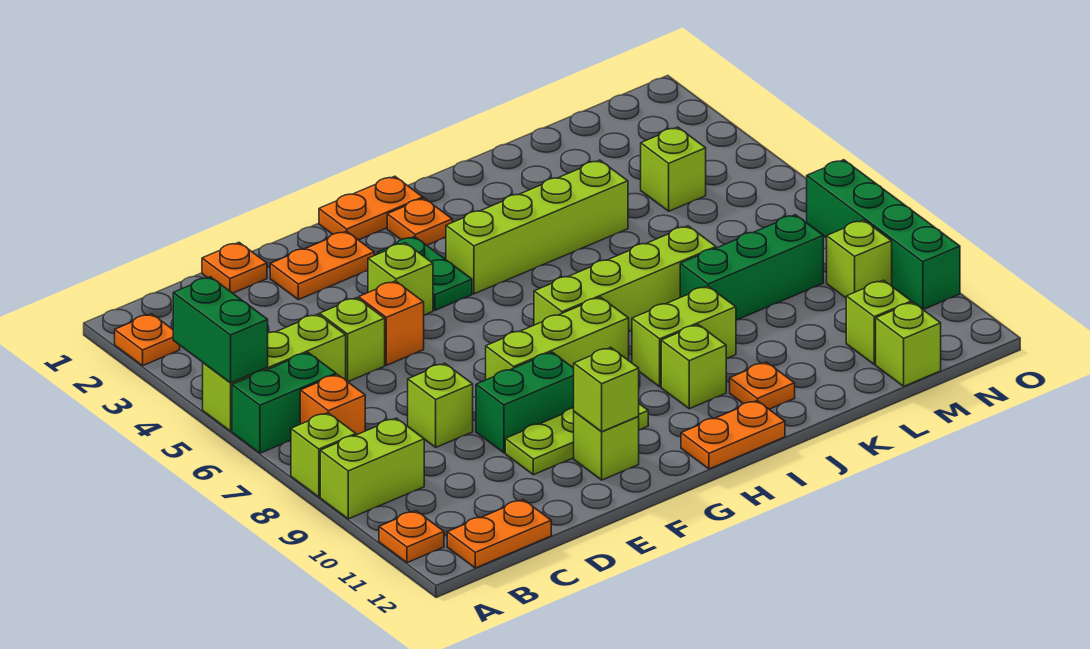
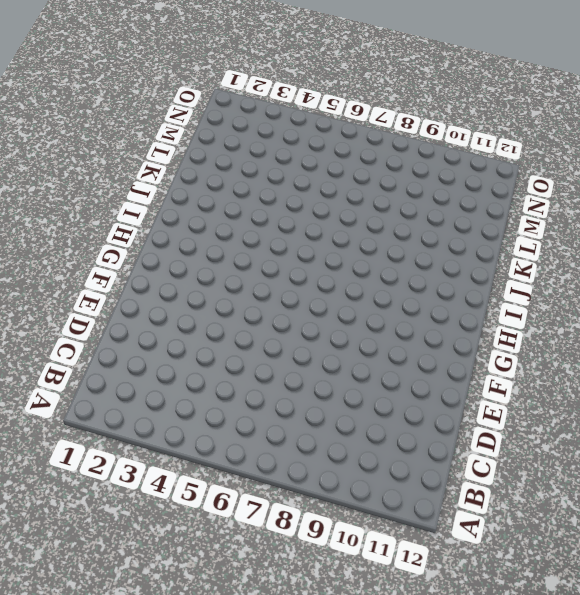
none -> orange plate A2 level 1
none -> lime brick A5:C5 level 1
none -> green brick A6:B6 level 1
none -> lime brick A8 level 1

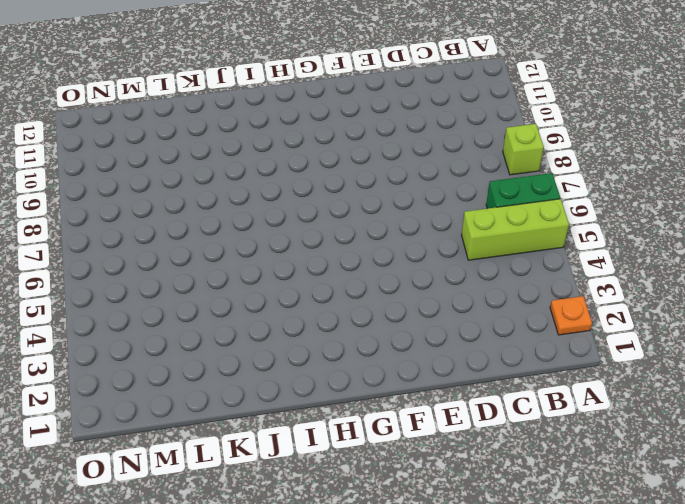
none -> lime brick A9:B9 level 1
none -> orange plate A11 level 1
none -> orange brick B7 level 1
none -> orange plate B12:C12 level 1

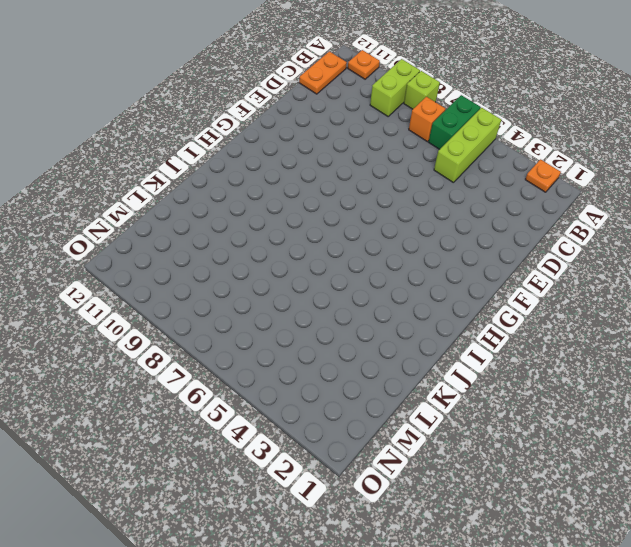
none -> orange plate D1 level 1
none -> lime brick D5 level 1
none -> lime brick D8 level 1
none -> orange plate E2:F2 level 1

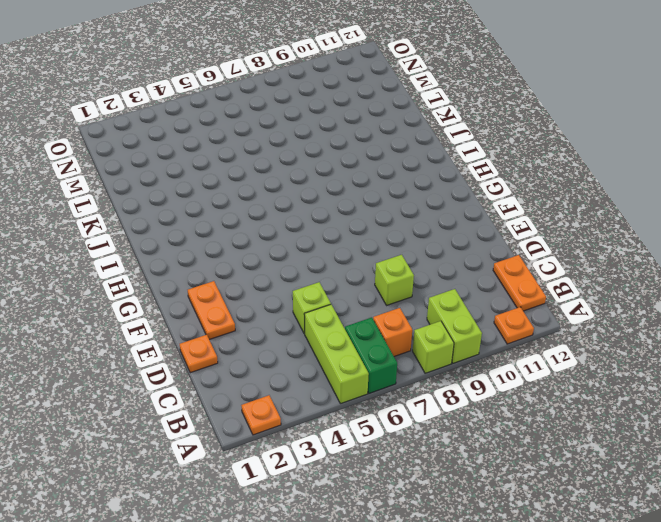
none -> orange brick E5 level 1
none -> green brick E9:F9 level 1
none -> lime plate E10:G10 level 1
none -> lime brick F4 level 1

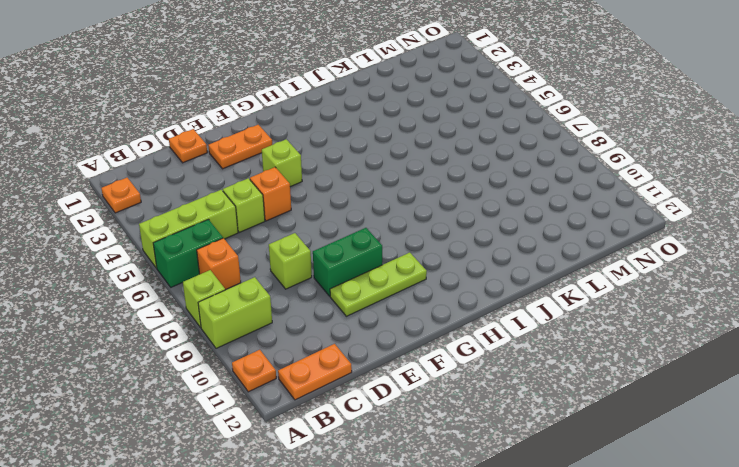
none -> lime brick F8:H8 level 1
none -> lime brick F11 level 1
none -> orange plate G1:H1 level 1
none -> green plate G3:G4 level 1

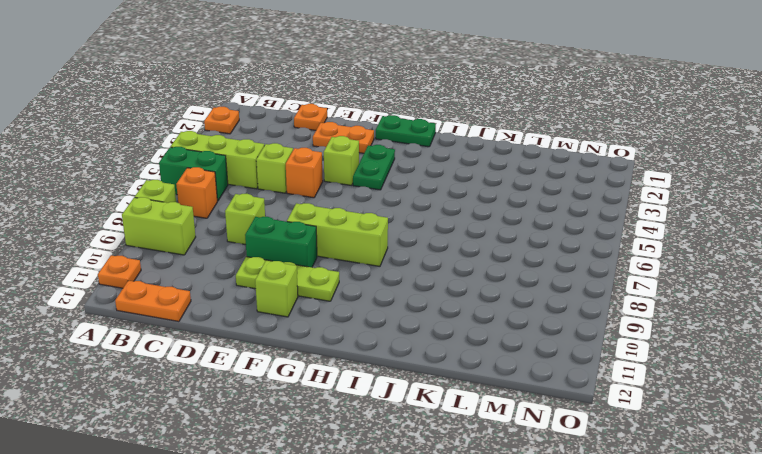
green plate G1:H1 level 1 -> orange plate G1:H1 level 1
none -> orange plate H2 level 1
none -> lime brick H4:K4 level 1
none -> lime brick H7:K7 level 1
none -> orange plate H12:I12 level 1

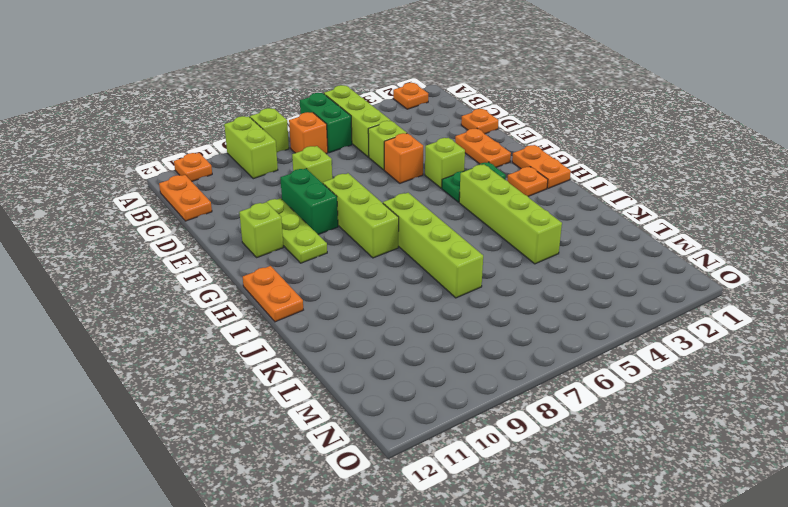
none -> lime brick I9:J9 level 1
none -> lime brick I10 level 1
none -> orange plate J11 level 1
none -> green brick K8:M8 level 1

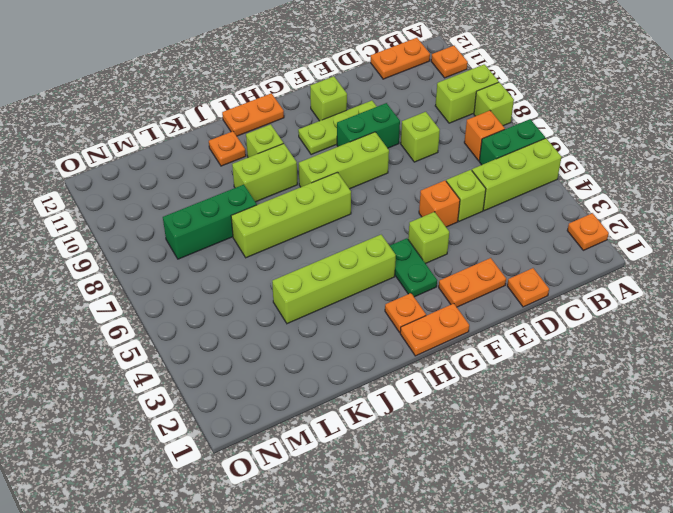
none -> lime brick M4 level 1
none -> lime brick M11 level 1
none -> lime brick M12 level 1
none -> lime brick N9 level 1

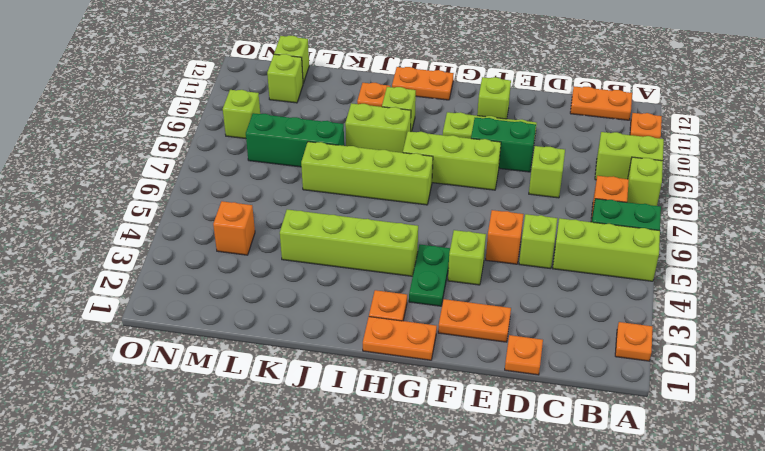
orange brick M4 level 1 -> lime brick M4 level 1
none -> green brick O7:O10 level 1
none -> green brick A4:A5 level 2
none -> lime brick F11 level 2

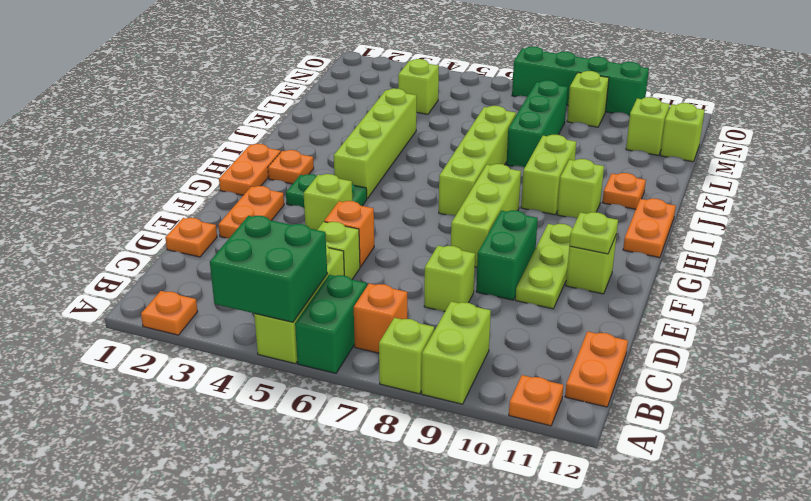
green brick A4:B5 level 2 -> green brick A4:A5 level 2
lime plate F11 level 2 -> lime brick F11 level 2

